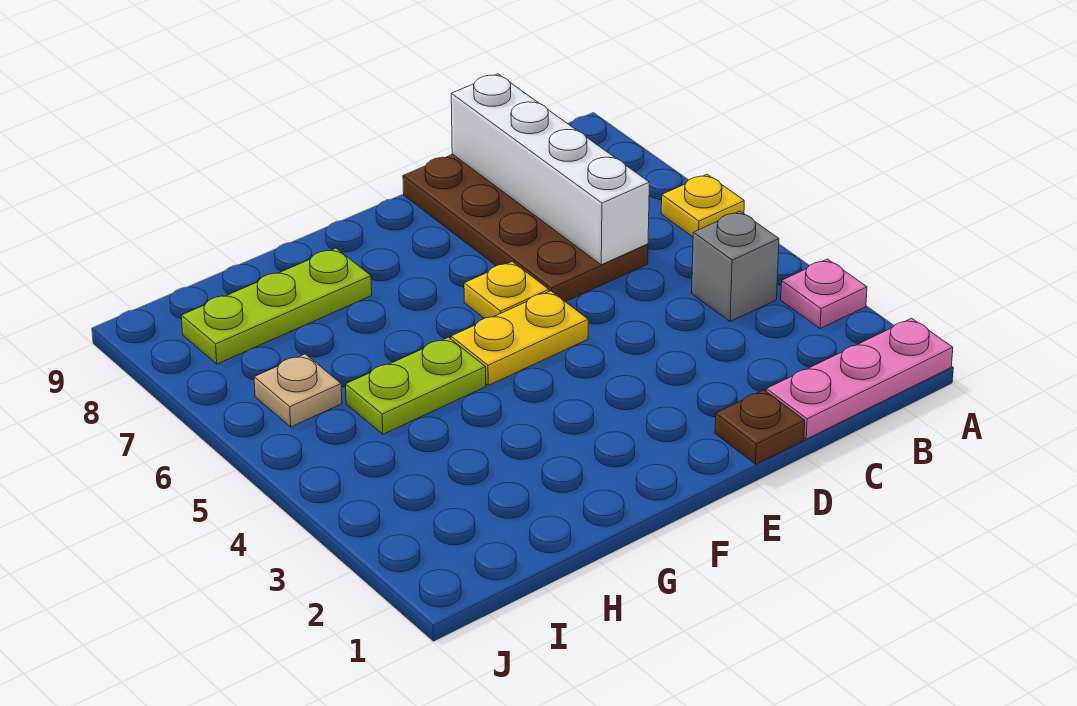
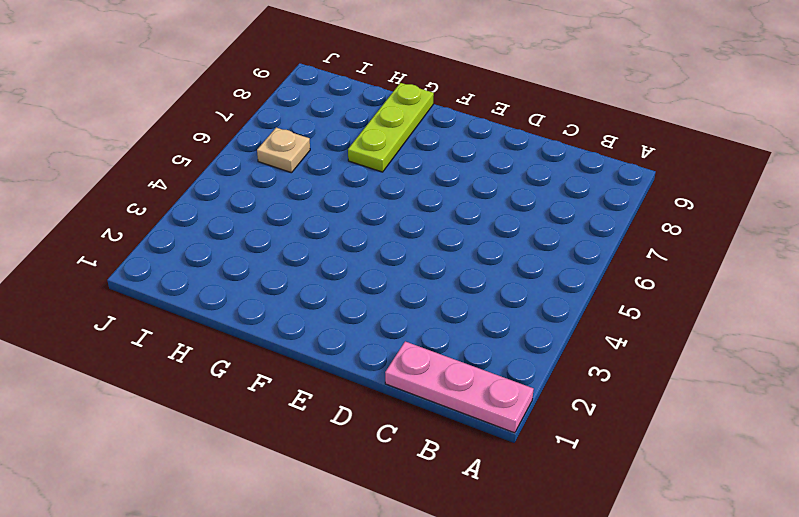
lime plate G7:G9 level 1 -> lime plate G8:I8 level 1
none -> pink plate A3 level 1
none -> yellow plate A6 level 1
none -> grey brick B4 level 1

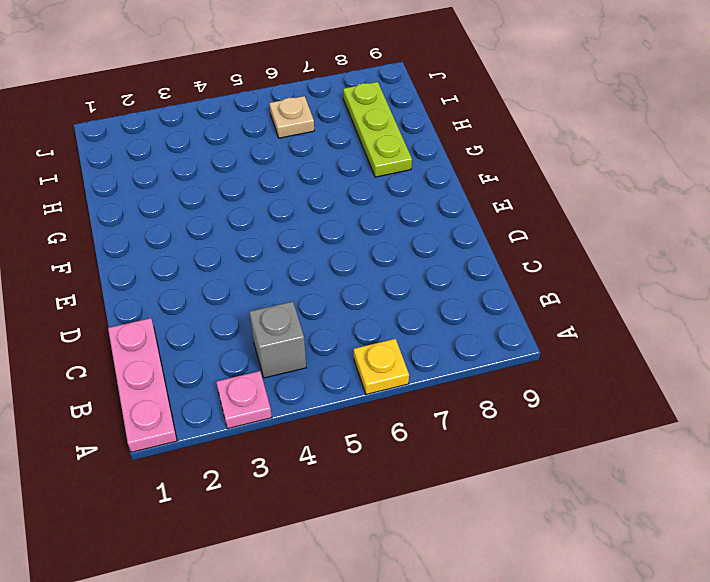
none -> brown plate C6:D9 level 1
none -> brown plate D1 level 1
none -> yellow plate E5:F5 level 1

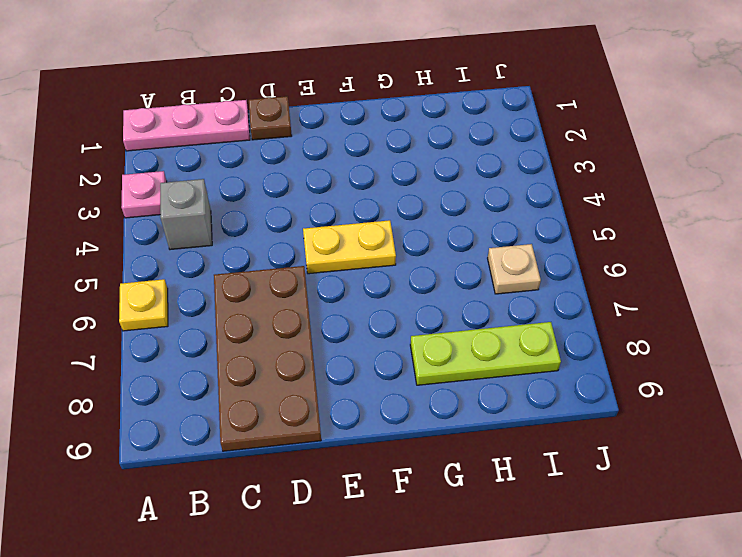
none -> yellow plate E6 level 1
none -> lime plate G5:H5 level 1
none -> white brick C6:C9 level 2

